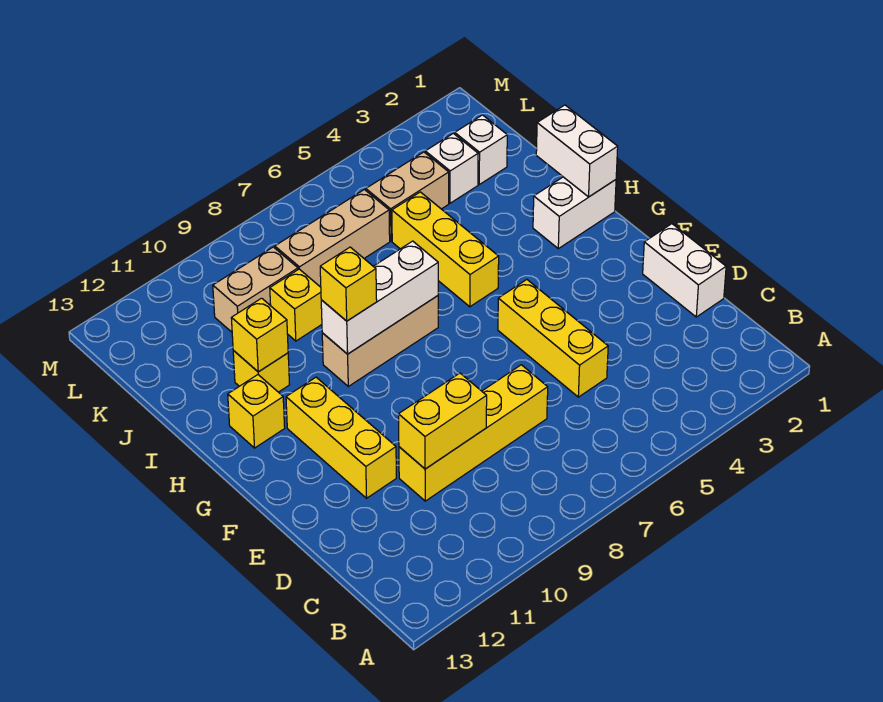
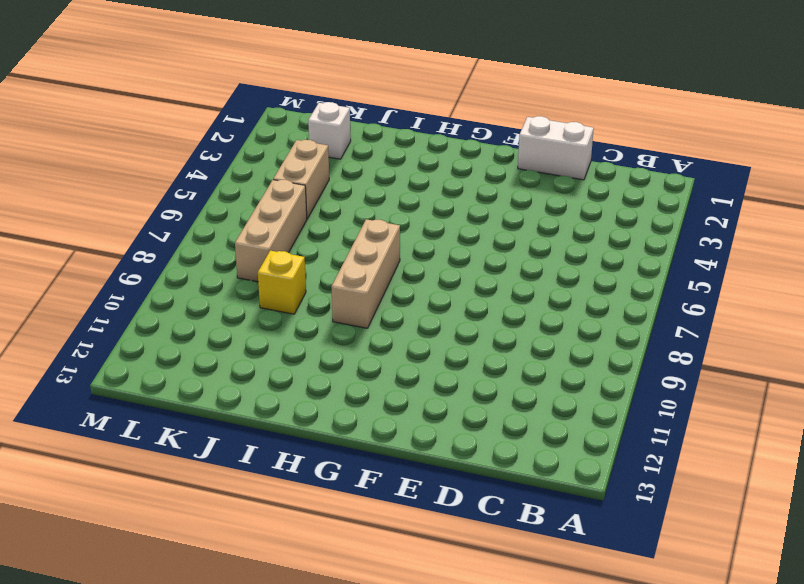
none -> yellow brick D5:F5 level 1
none -> yellow brick D7:D10 level 1
none -> yellow brick E11:G11 level 1

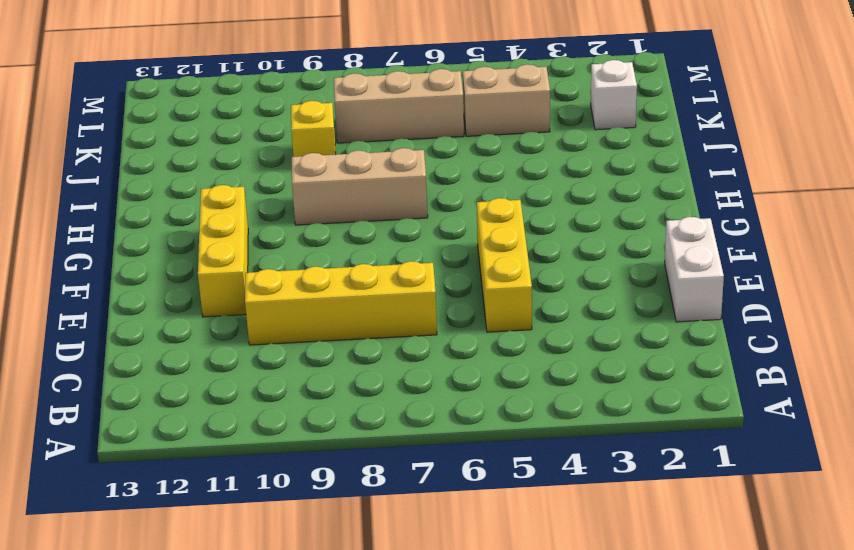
none -> white brick H1:H2 level 1
none -> yellow brick H5:J5 level 1
none -> yellow brick H12 level 1

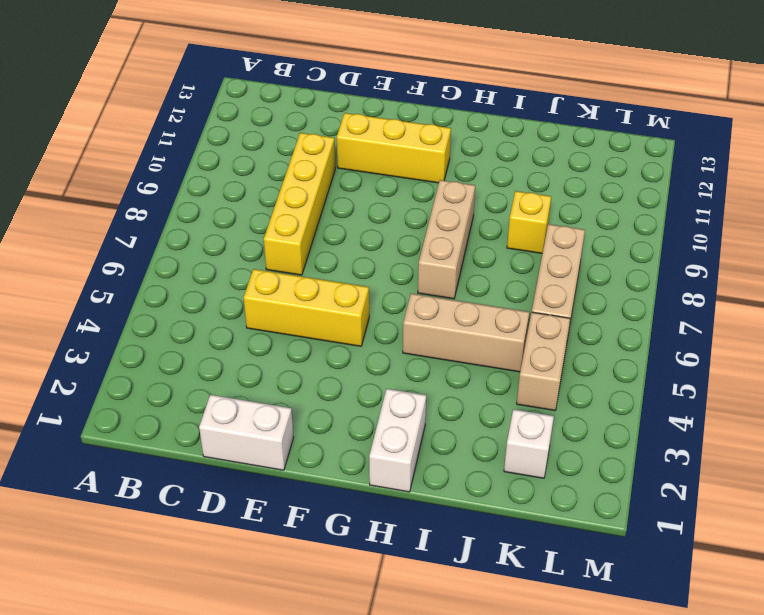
tan brick H5:J5 level 1 -> yellow brick H5:J5 level 1
none -> yellow brick H12 level 1
none -> yellow brick I11 level 1
none -> white brick K3 level 1

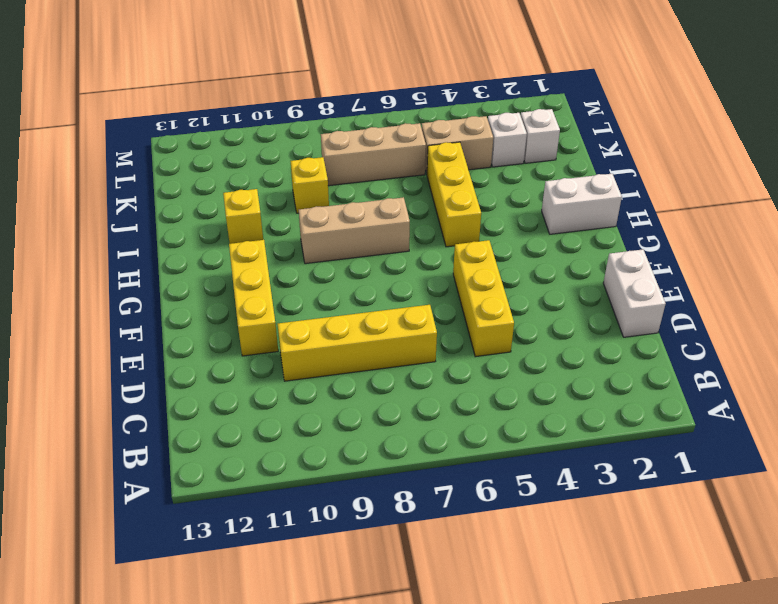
none -> yellow brick H12 level 1
none -> tan brick K9:K10 level 1
none -> yellow brick D9:D10 level 2

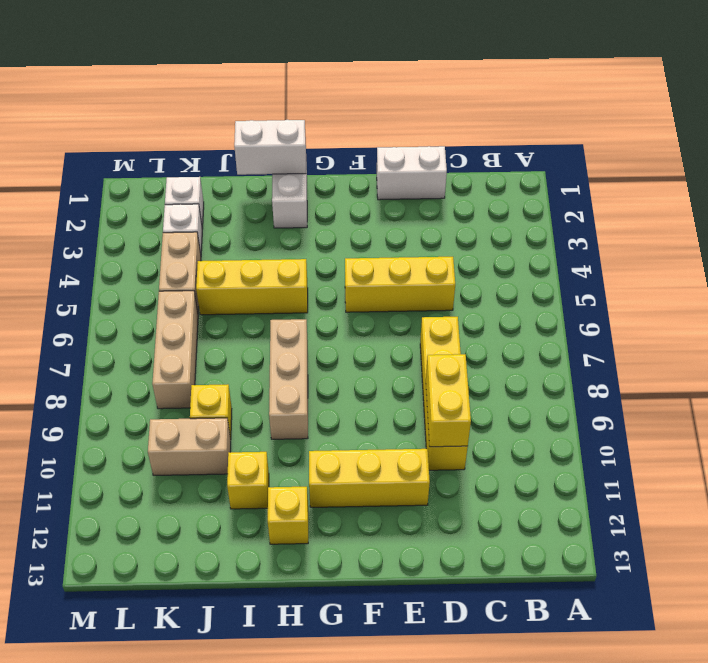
tan brick J10:K10 level 1 -> tan brick K9:K10 level 1
none -> white brick H7:H9 level 2
none -> yellow brick I11 level 2
none -> yellow brick H9 level 3

